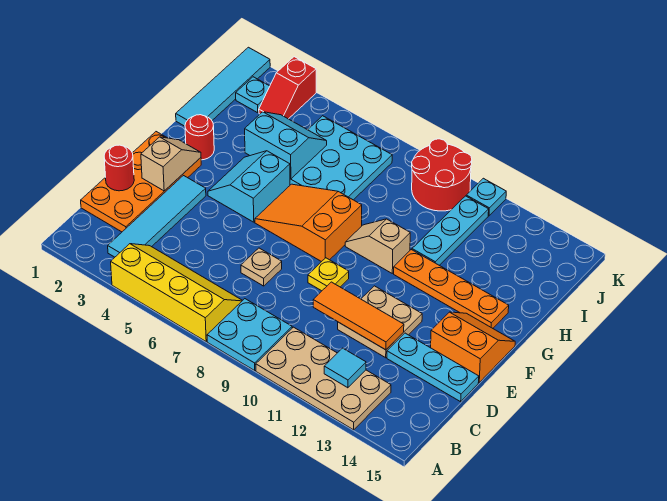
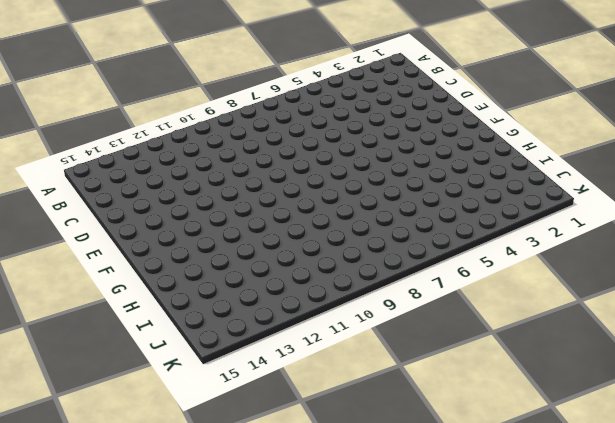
none -> yellow slope A4:B7 level 1 top A
none -> cyan plate A8:B9 level 1
none -> tan plate A10:B13 level 1

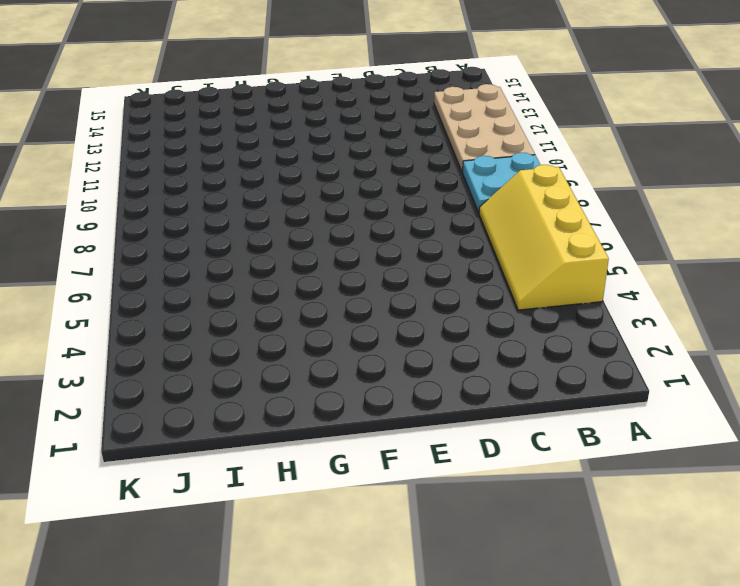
none -> cyan tile B3:E3 level 1
none -> orange plate C1:F2 level 1
none -> tan plate D7 level 1

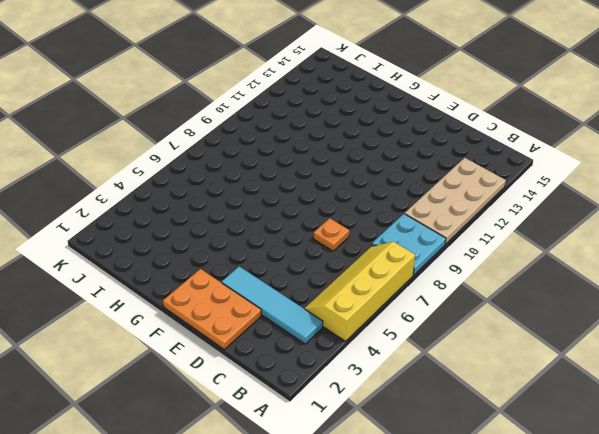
orange plate D1:F2 level 1 -> orange plate C1:F2 level 1
orange plate D7 level 1 -> tan plate D7 level 1
none -> tan plate D11:E12 level 1
none -> cyan plate D13:D15 level 1
none -> yellow plate E9 level 1

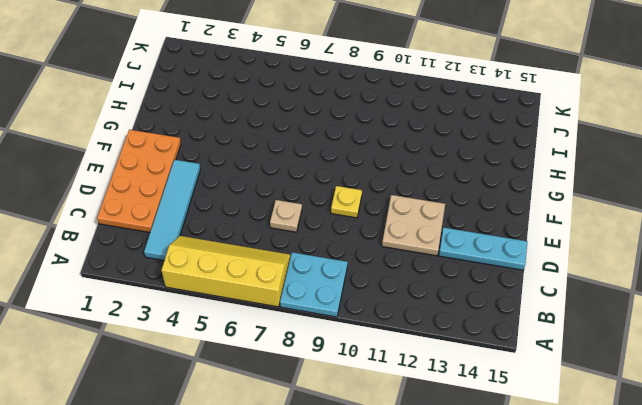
none -> tan plate A10:B13 level 1
none -> orange slope E14:F15 level 1 top E
none -> cyan slope F4:G5 level 1 top 5

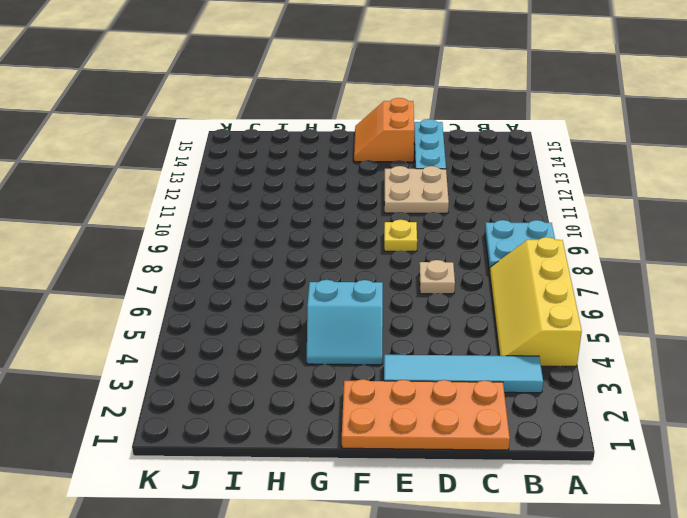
none -> tan plate A10:B13 level 1
none -> orange slope F6:G8 level 1 top 8
none -> red round brick G2 level 1

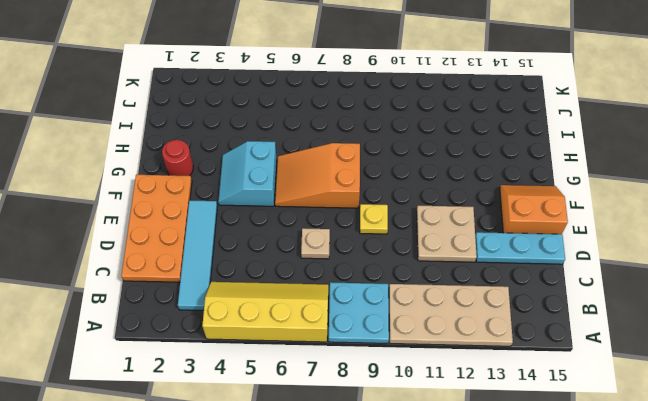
none -> tan slope G9:G10 level 1 top 10
none -> orange plate G11:G14 level 1
none -> cyan tile H1:K1 level 1

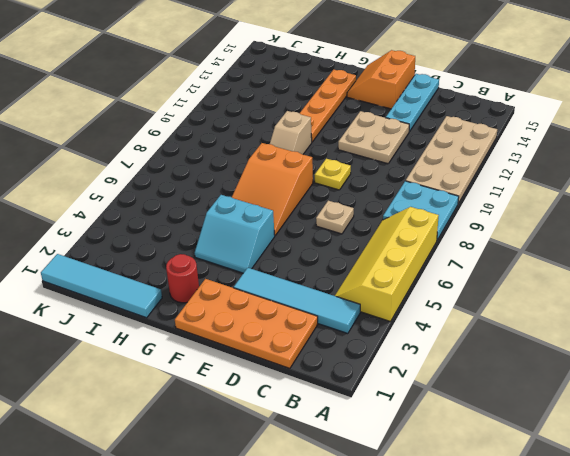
none -> cyan plate H5:J7 level 1
none -> cyan plate H11:J11 level 1
none -> cyan plate J2 level 1

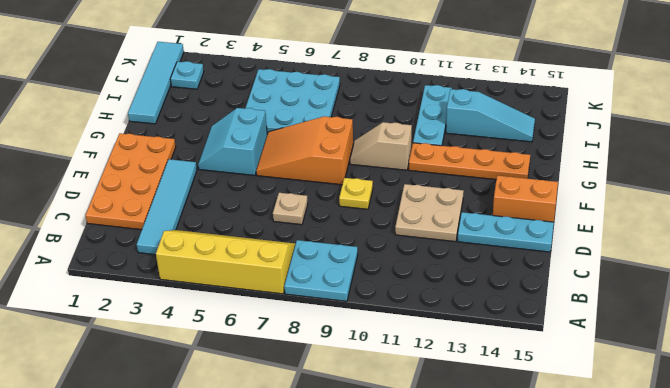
cyan slope I12:I14 level 1 top 12 -> none
none -> tan plate A10:B13 level 1
none -> red round brick G2 level 1
none -> red slope J3:K3 level 1 top K

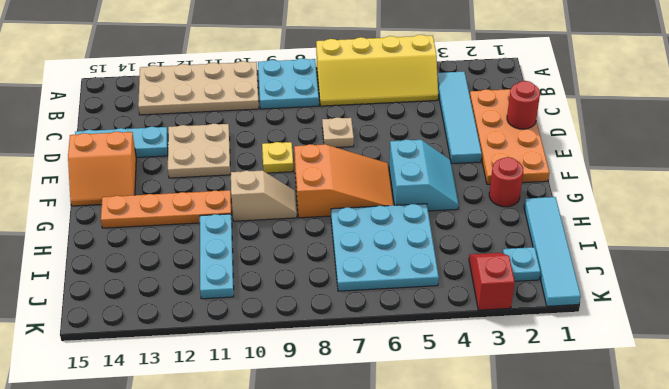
none -> red round brick J9:K10 level 1
none -> cyan plate K11 level 1
none -> cyan tile B12 level 2

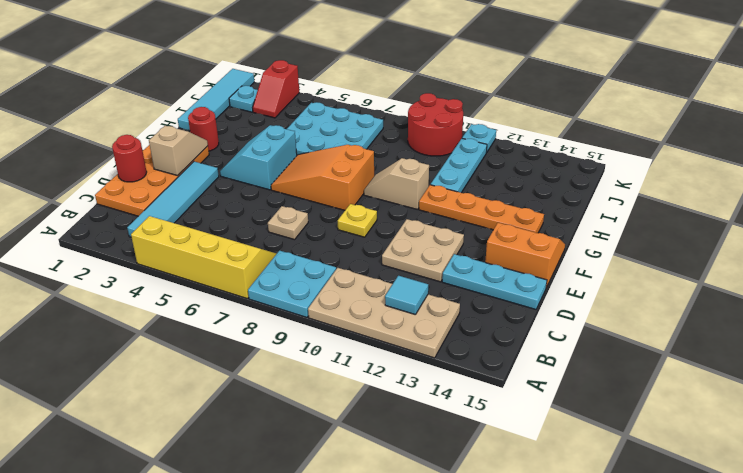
none -> orange tile D10:D12 level 2
none -> cyan slope H4:I5 level 2 top H

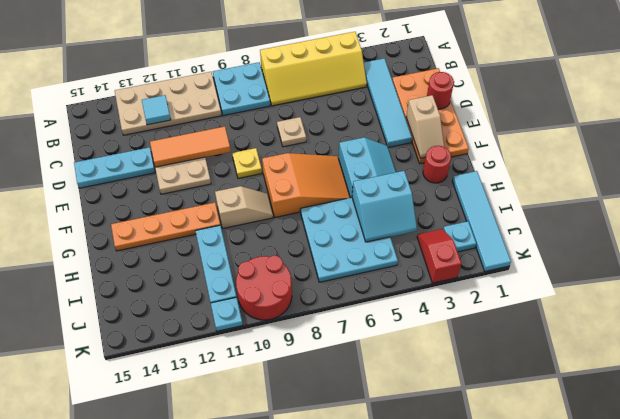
none -> orange slope E14:F15 level 1 top E

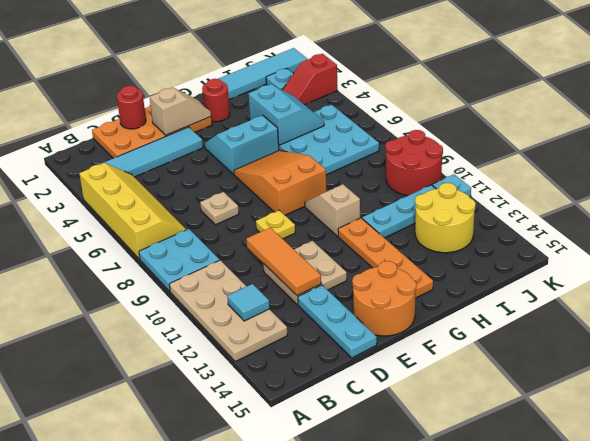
orange round brick E14:F15 level 1 -> orange slope E14:F15 level 1 top E
yellow round brick I12:J13 level 1 -> none

